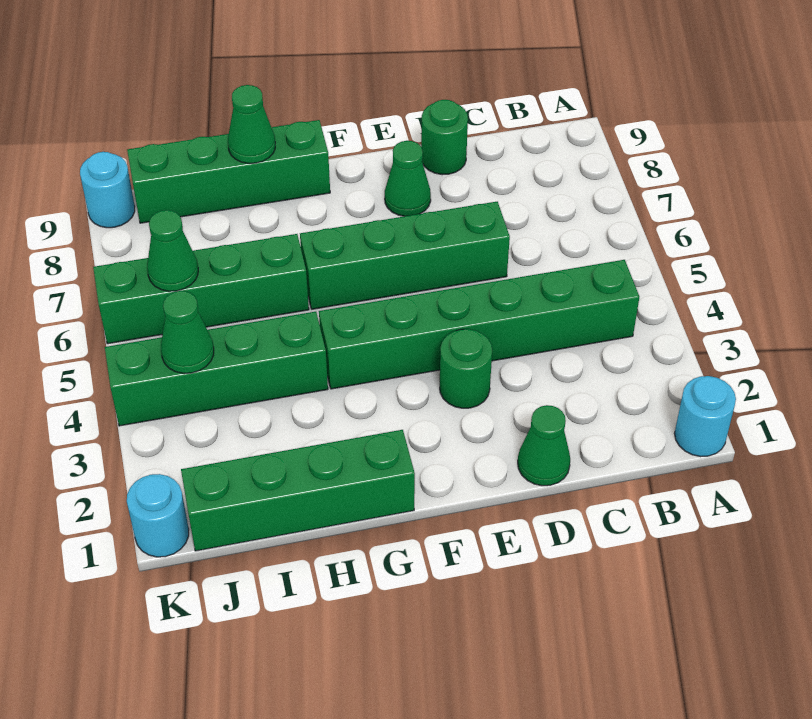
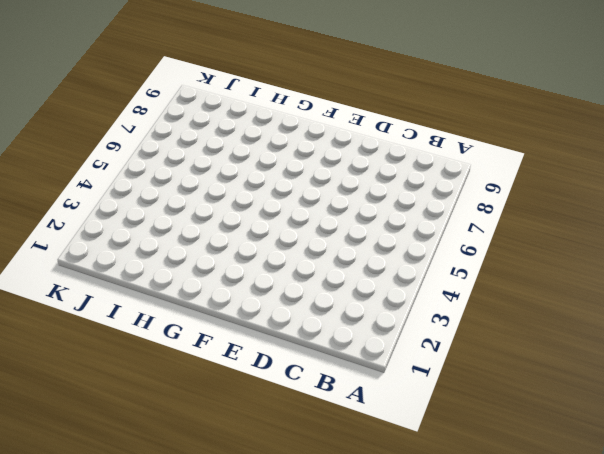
none -> cyan round brick A1 level 1
none -> green brick B4:G4 level 1
none -> green cone D1 level 1

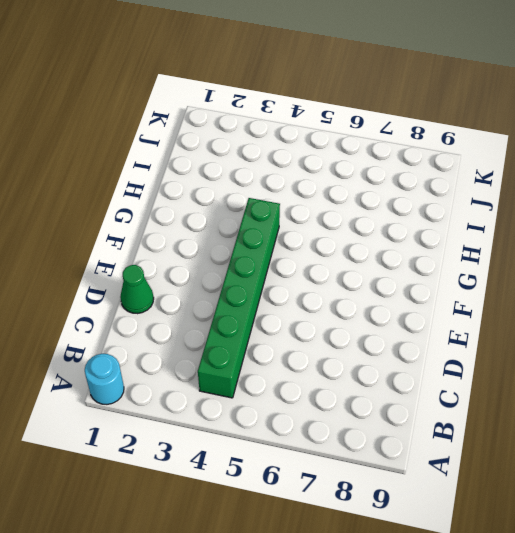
none -> green brick D6:G6 level 1
none -> green round brick D9 level 1
none -> green round brick E3 level 1

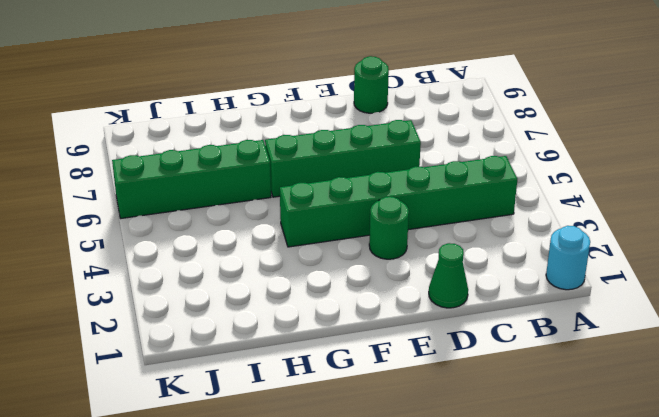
none -> green cone E8 level 1
none -> green brick G1:J1 level 1
none -> green brick G9:J9 level 1

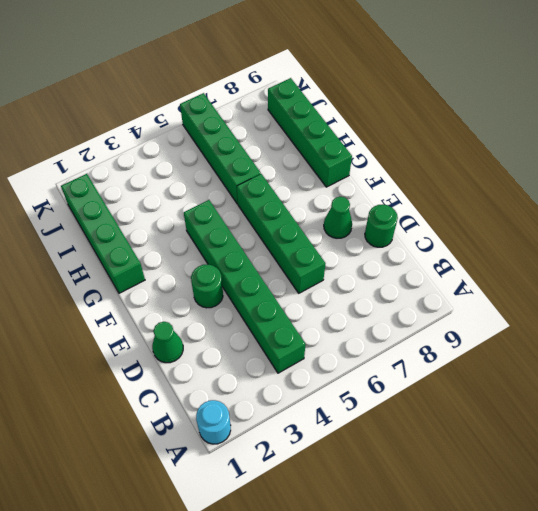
none -> green brick H4:K4 level 1
none -> cyan round brick K1 level 1
none -> cyan round brick K9 level 1

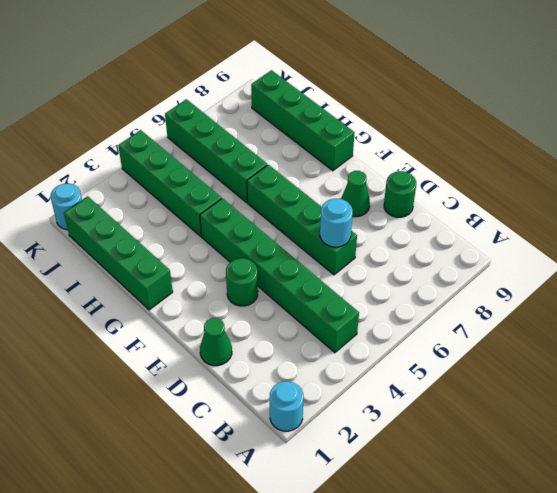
cyan round brick D6 level 2 -> cyan round brick K9 level 1
none -> green cone H9 level 2
none -> green cone J4 level 2
none -> green cone J6 level 2

